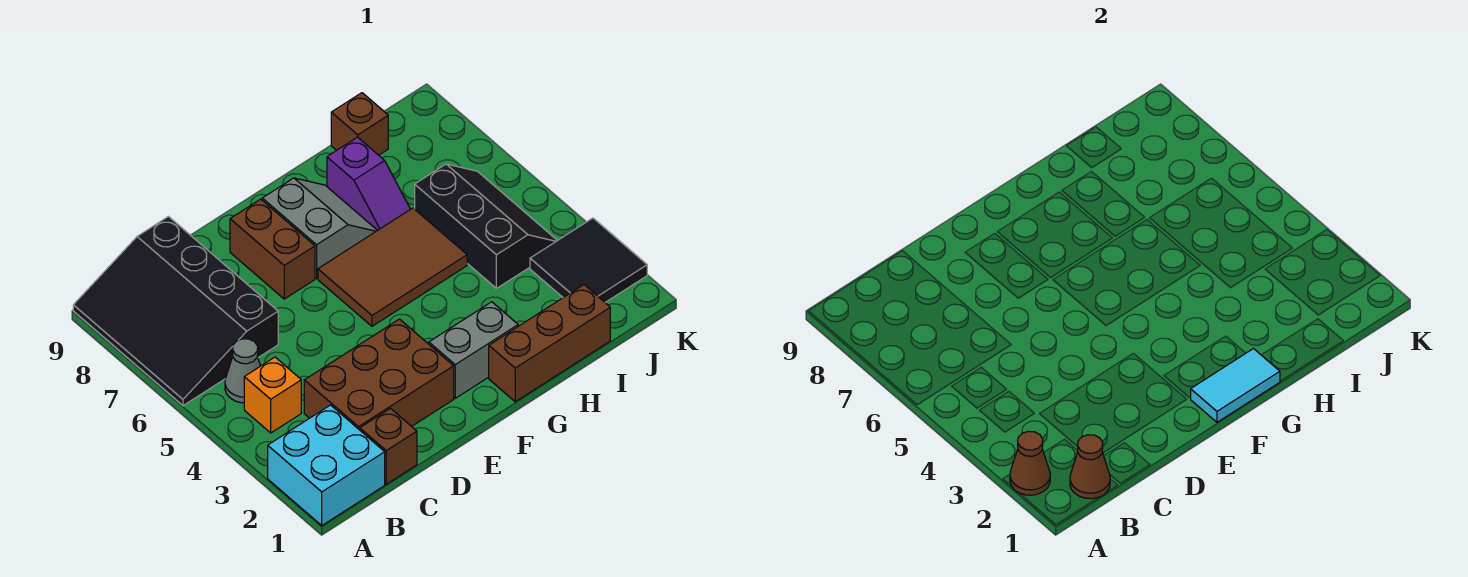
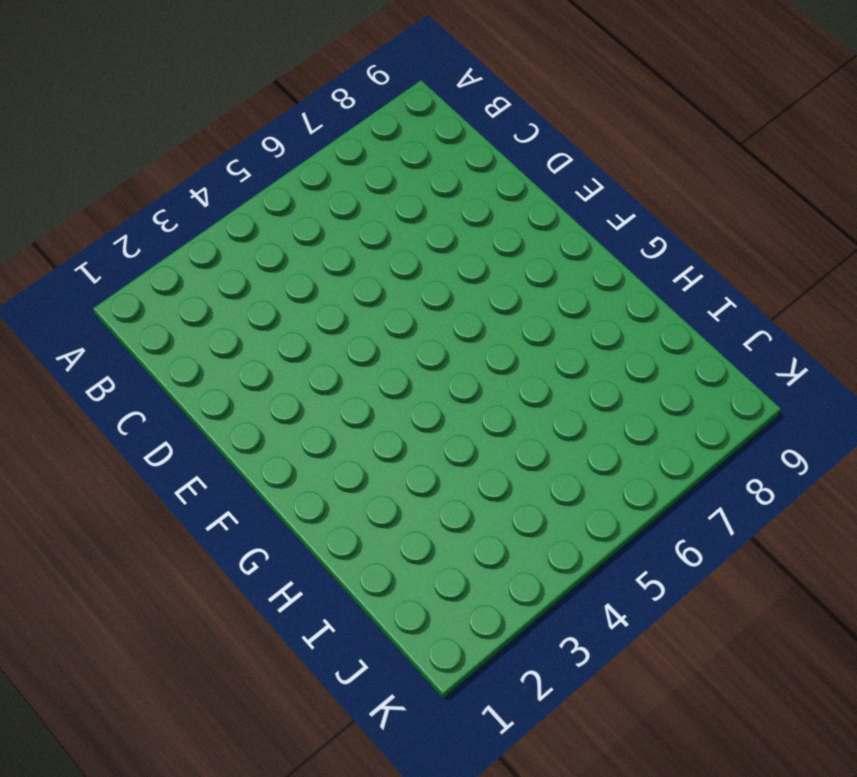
none -> cyan brick A1:B2 level 1
none -> black slope A6:C9 level 1 top C
none -> orange brick B4 level 1

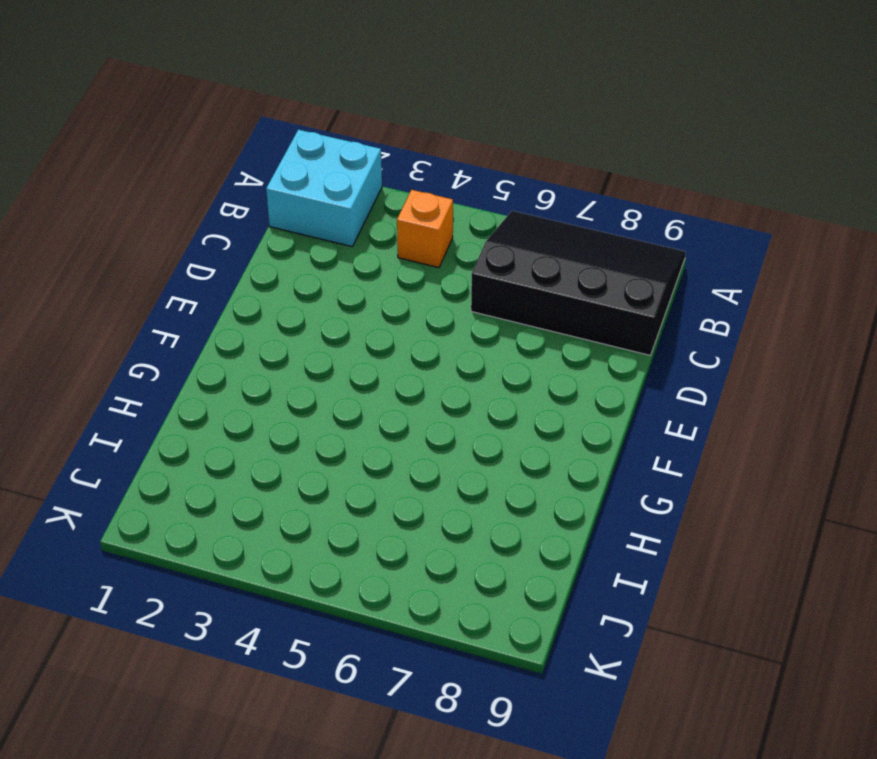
none -> grey cone B5 level 1
none -> brown brick C1 level 1
none -> brown brick C2:E3 level 1

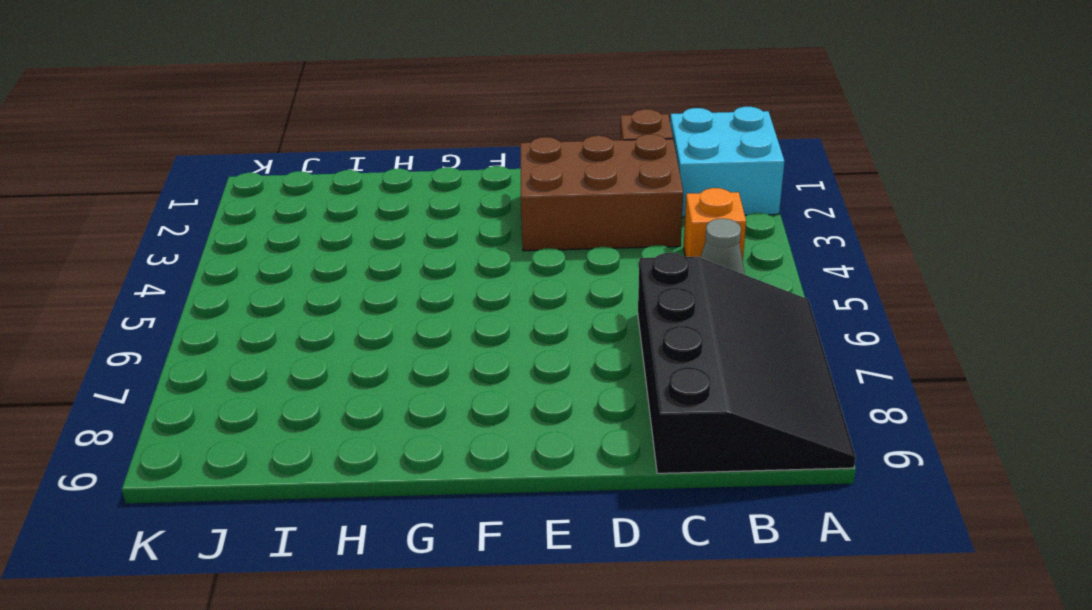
none -> brown brick E7:E8 level 1
none -> grey brick F2:G2 level 1
none -> brown tile F5:H6 level 1

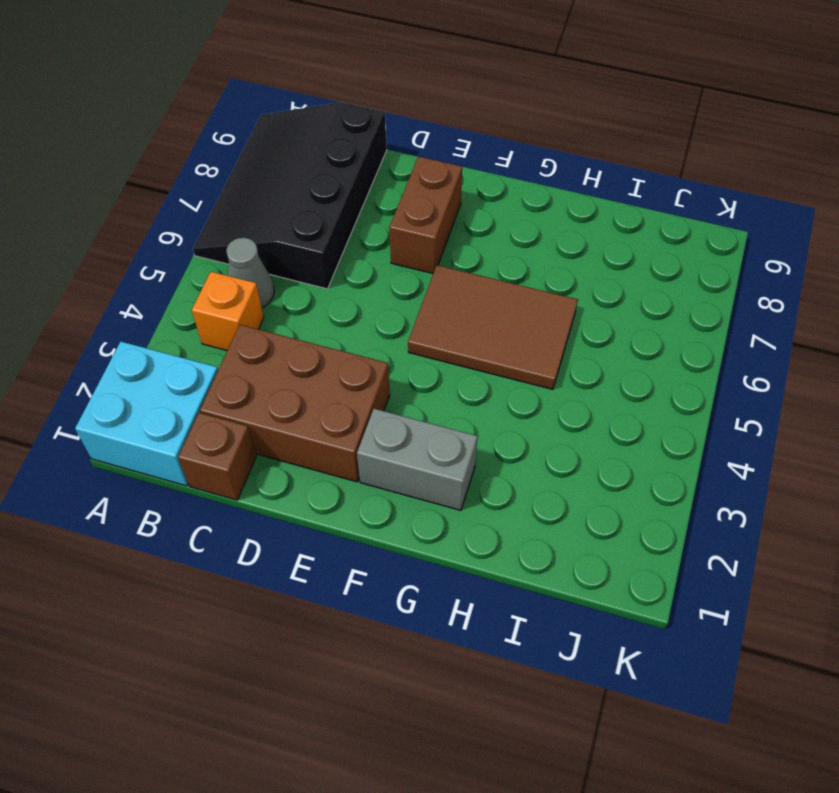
none -> grey slope F7:G8 level 1 top F
none -> brown brick G1:I1 level 1
none -> purple slope H7:H8 level 1 top 8

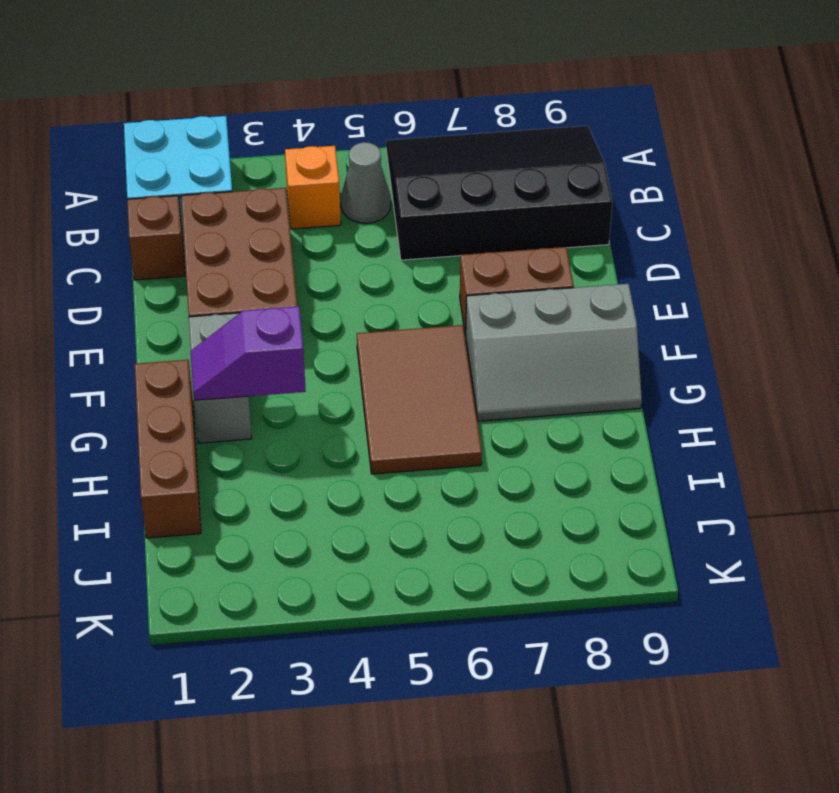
grey slope F7:G9 level 1 top F -> grey slope F7:G8 level 1 top F
purple slope G2:G3 level 2 top 3 -> purple slope H7:H8 level 1 top 8
none -> black slope I4:J6 level 1 top I
none -> brown brick I9 level 1
none -> black tile J2:K3 level 1

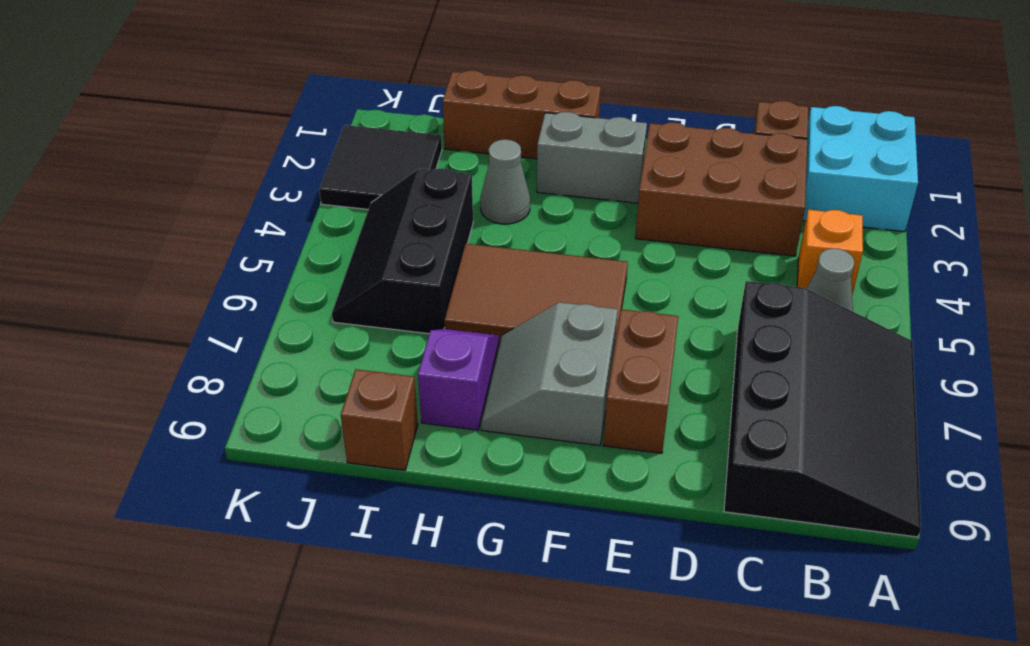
grey cone H3 level 1 -> none
none -> brown cone A2 level 2
none -> brown cone B1 level 2
none -> cyan tile F1:G1 level 2

